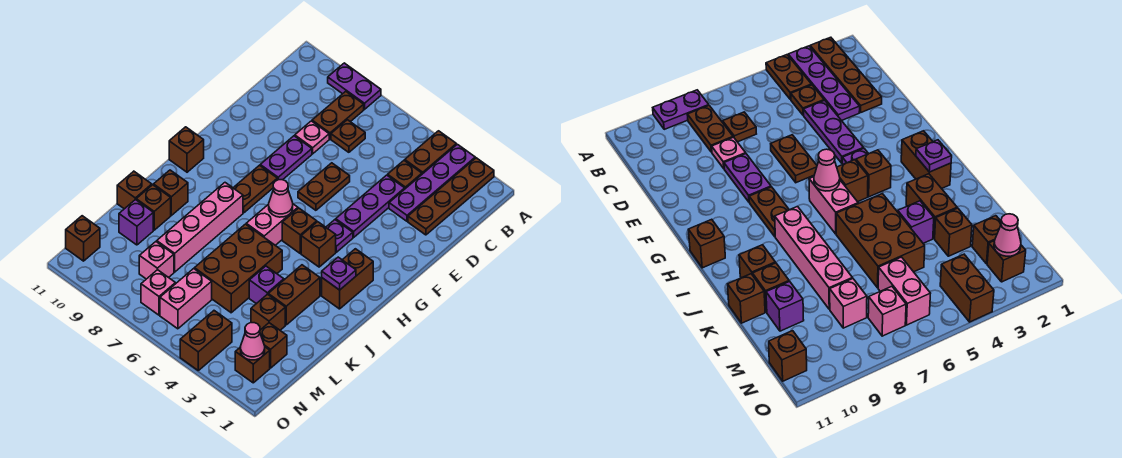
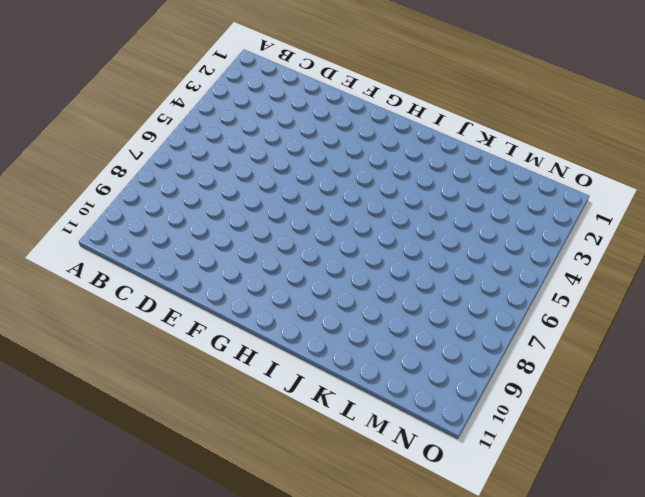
none -> brown plate A2:D2 level 1
none -> purple plate A3:D3 level 1
none -> brown plate A4:B4 level 1
none -> purple plate A8:A9 level 1

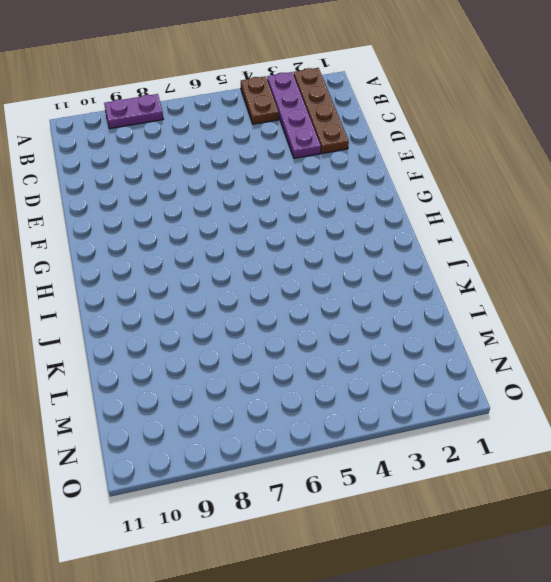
none -> brown plate B8:C8 level 1
none -> brown plate C4 level 1
none -> brown plate C7 level 1
none -> purple plate D4:F4 level 1

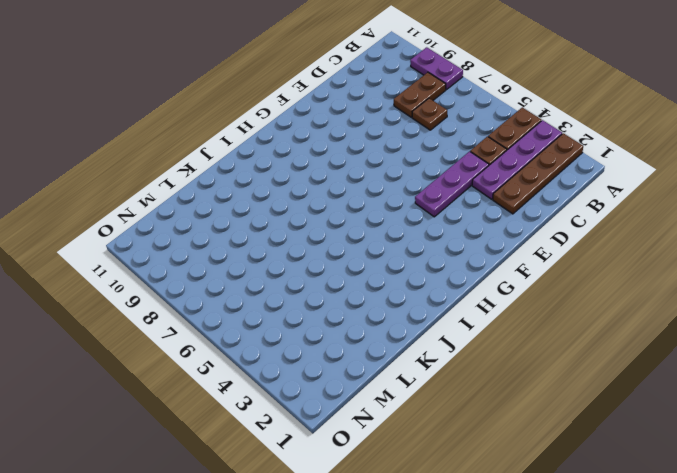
none -> pink plate D8 level 1
none -> brown plate E6:F6 level 1
none -> purple plate E8:F8 level 1
none -> purple plate G4 level 1

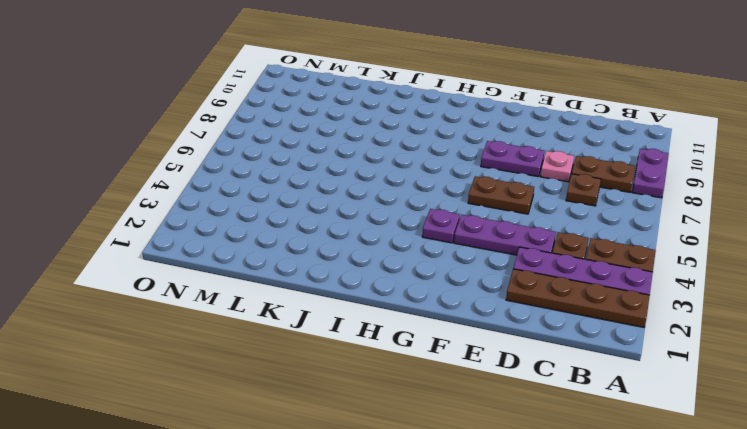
none -> brown plate G8:H8 level 1
none -> brown brick H2:I2 level 1
none -> brown brick H4 level 1
none -> brown brick H5 level 1

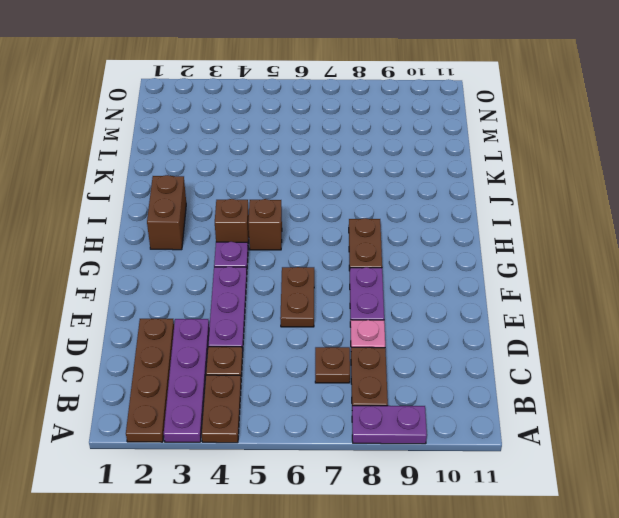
none -> pink brick H6:I6 level 1
none -> brown brick H11 level 1
none -> pink brick I8:L8 level 1
none -> brown brick J3:K3 level 1

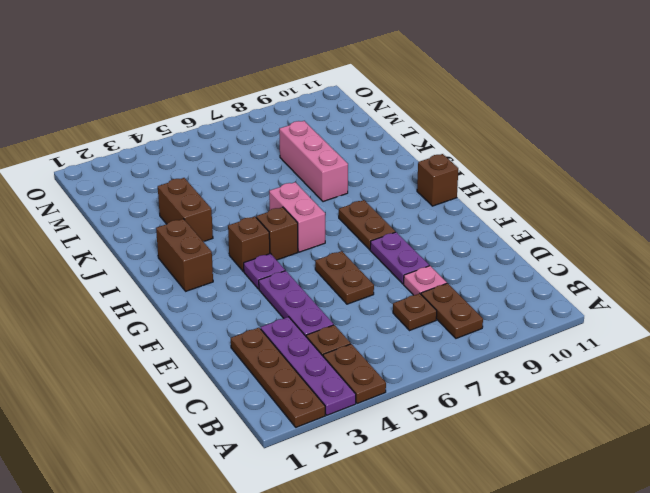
pink brick J8:L8 level 1 -> pink brick I8:L8 level 1
none -> purple plate A8:A9 level 1
none -> brown brick J5:L6 level 1
none -> brown brick J10 level 1
none -> purple brick K4 level 1

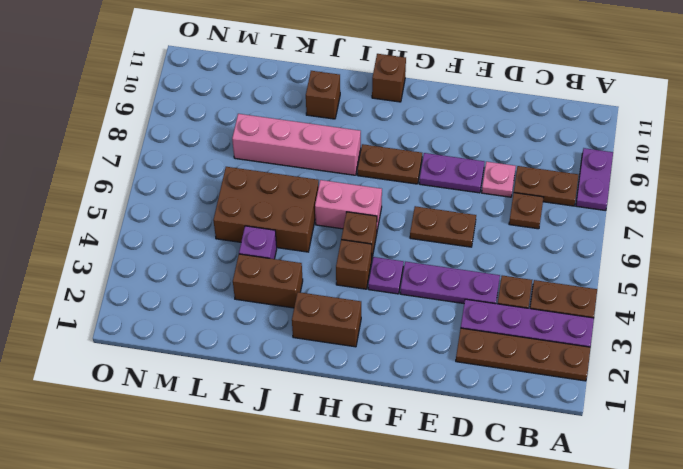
none -> brown brick K10 level 1
none -> brown brick K11 level 1
none -> brown brick L3 level 1
none -> purple brick L10 level 1

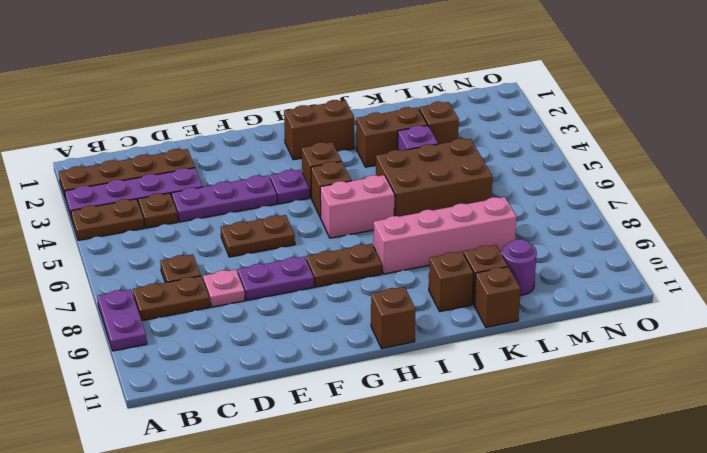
purple round brick L10 level 1 -> purple brick L10 level 1
none -> brown brick M2 level 1
none -> pink brick M6:N6 level 1
none -> pink brick M8 level 1
none -> brown brick N2 level 1

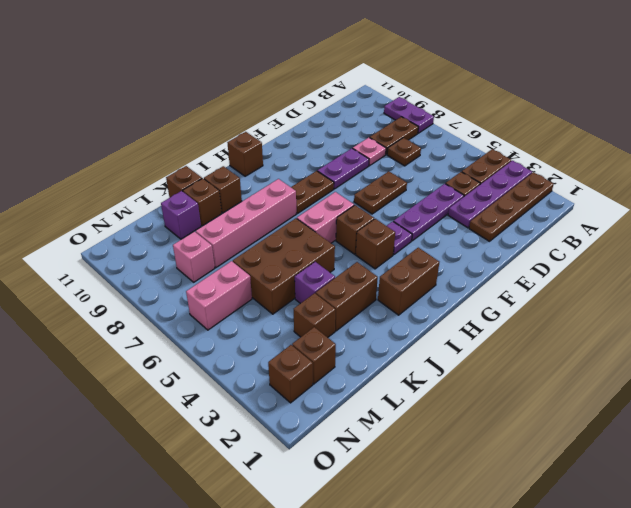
none -> brown brick N4:O4 level 1
none -> pink brick N7 level 1
none -> brown brick N11 level 1
none -> pink cone H6 level 2

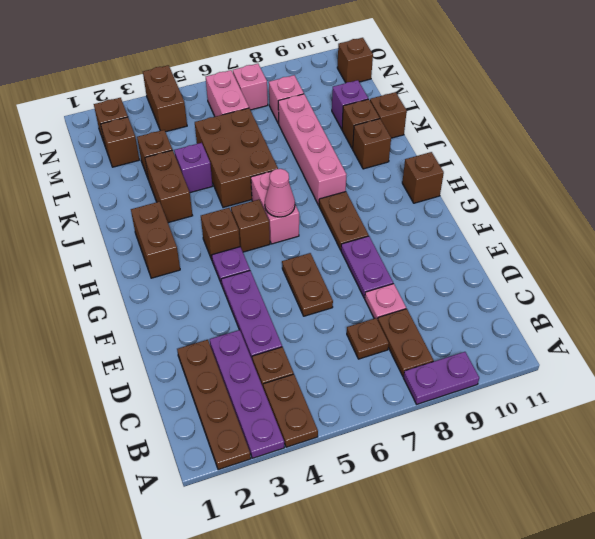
none -> purple plate I2 level 2
none -> pink cone N2 level 2

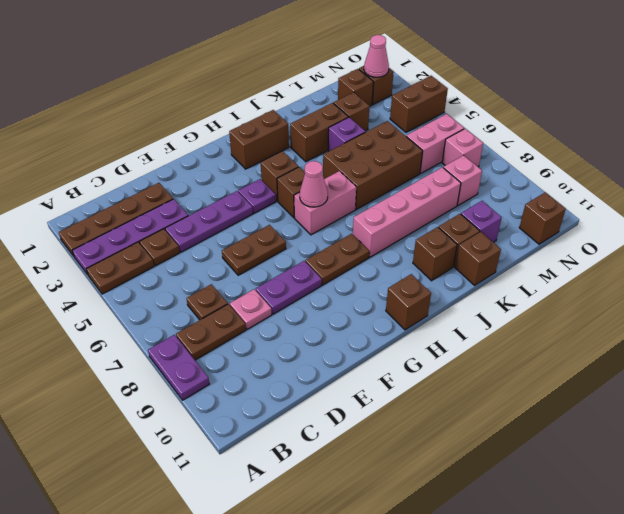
none -> purple plate I2 level 2

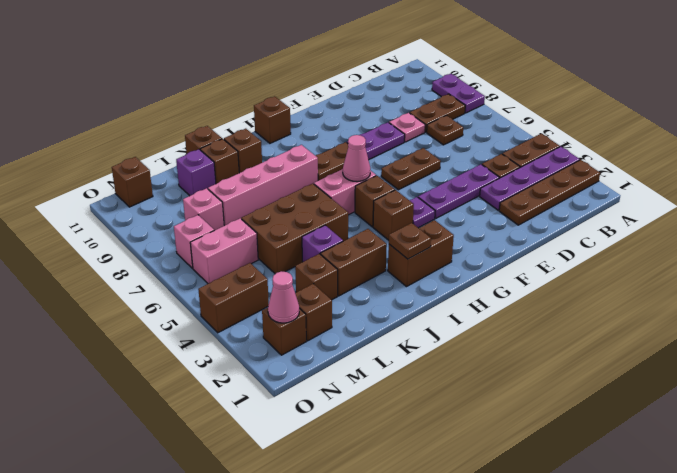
brown plate I2 level 2 -> purple plate I2 level 2

